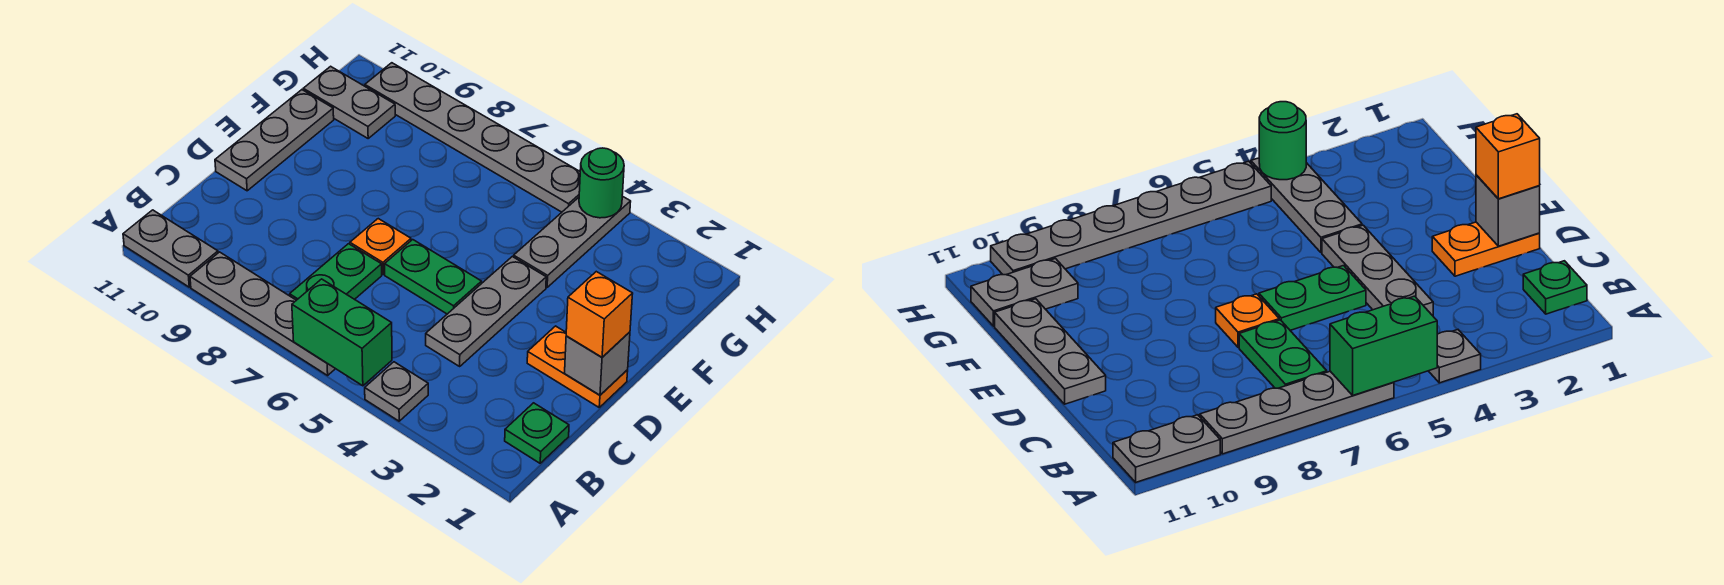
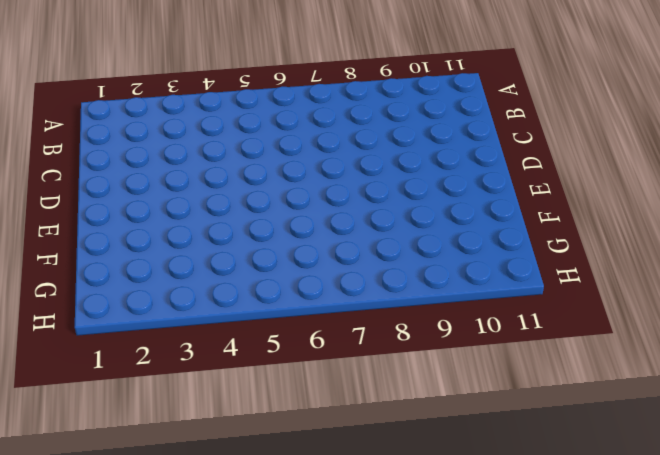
none -> grey plate A4 level 1
none -> grey plate A6:A9 level 1
none -> grey plate A10:A11 level 1

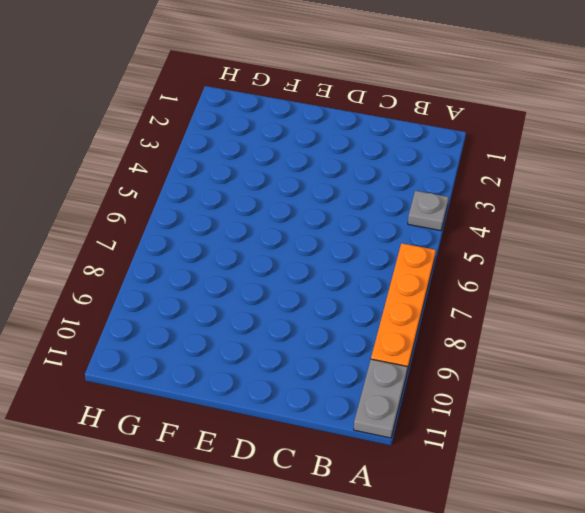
orange plate A6:A9 level 1 -> grey plate A6:A9 level 1
none -> green plate B1 level 1
none -> green plate B7:C7 level 1
none -> grey plate C4:E4 level 1

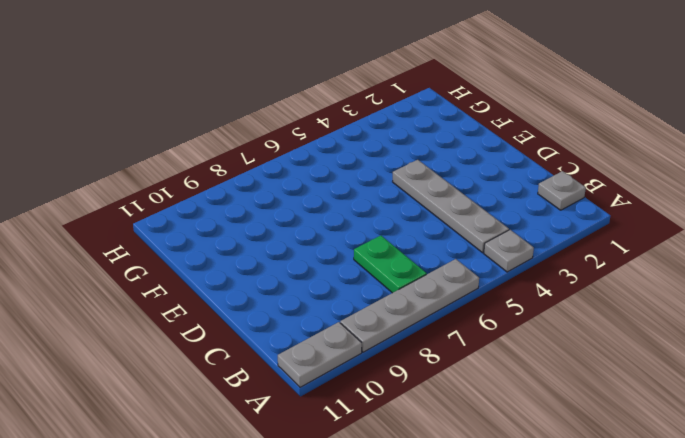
grey plate B1 level 1 -> green plate B1 level 1
grey plate B4:E4 level 1 -> grey plate C4:E4 level 1
none -> orange plate D1:D2 level 1
none -> green plate D5:D6 level 1
none -> orange plate D7 level 1

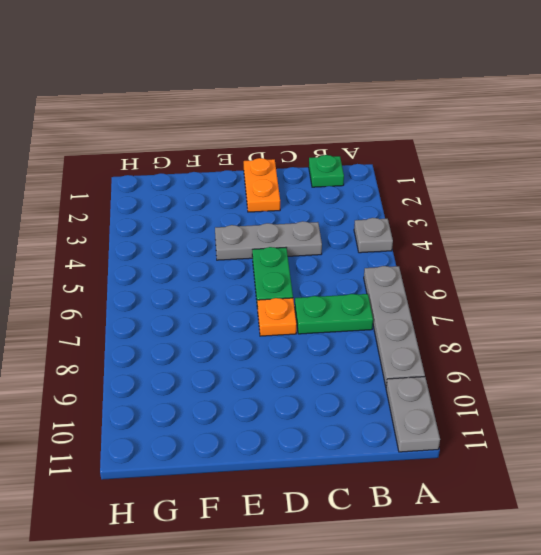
none -> grey plate D11:F11 level 1
none -> grey plate F4:H4 level 1
none -> grey plate G10:G11 level 1

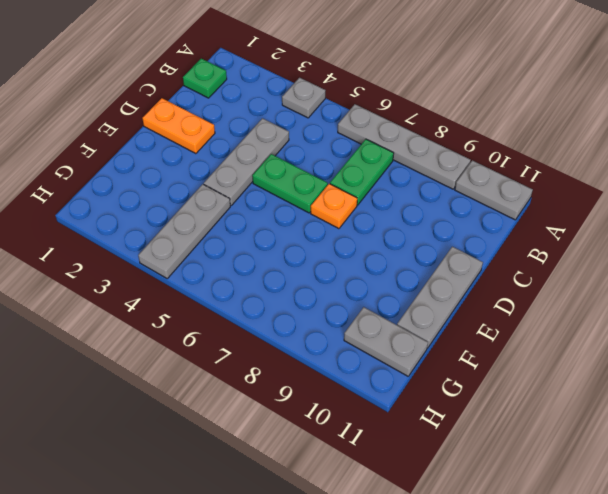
none -> grey plate H5:H10 level 1
none -> green brick A5:A6 level 2
none -> grey brick D1 level 2

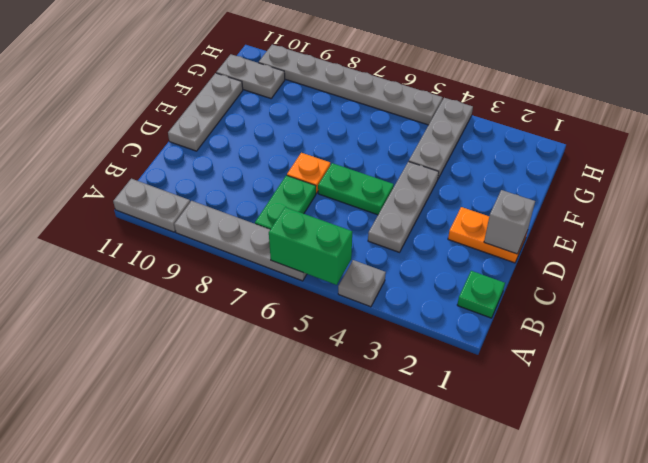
none -> green round brick H4 level 2
none -> orange brick D1 level 3

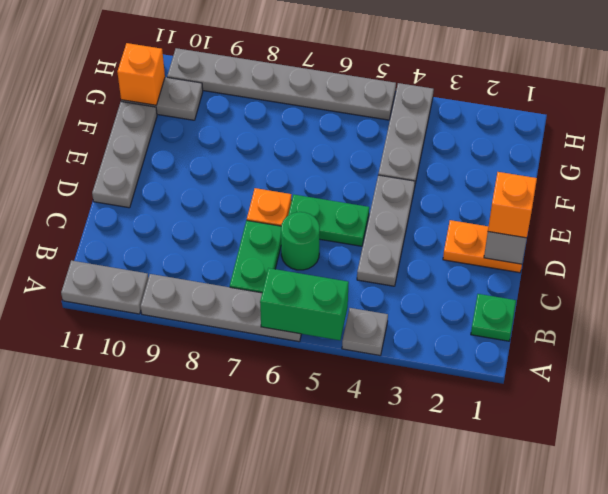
green round brick C6 level 1 -> green round brick H4 level 2
orange brick G11 level 2 -> none

